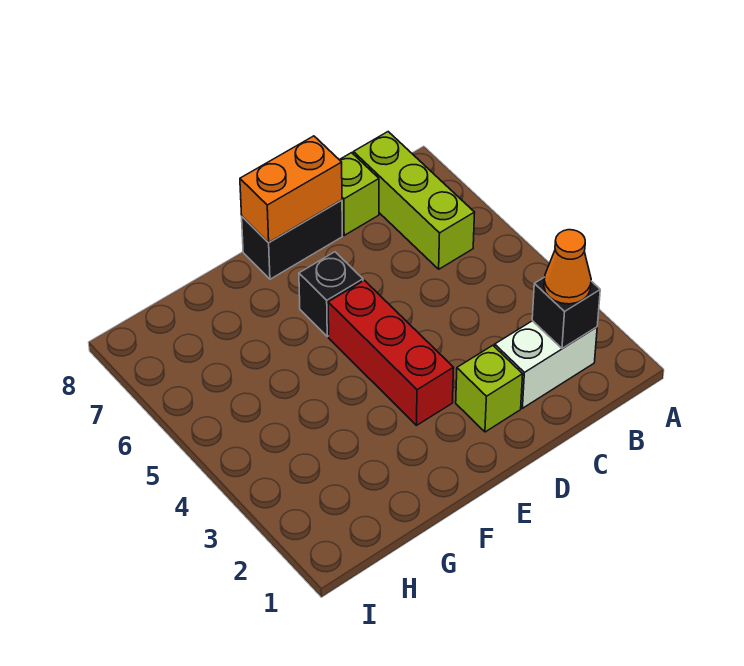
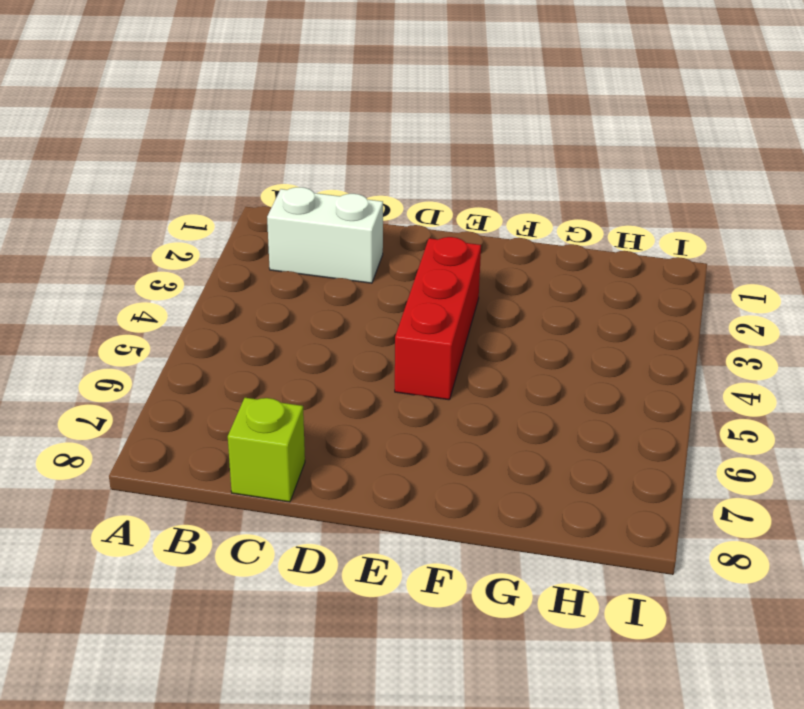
none -> lime brick B6:B8 level 1
none -> lime brick D2 level 1

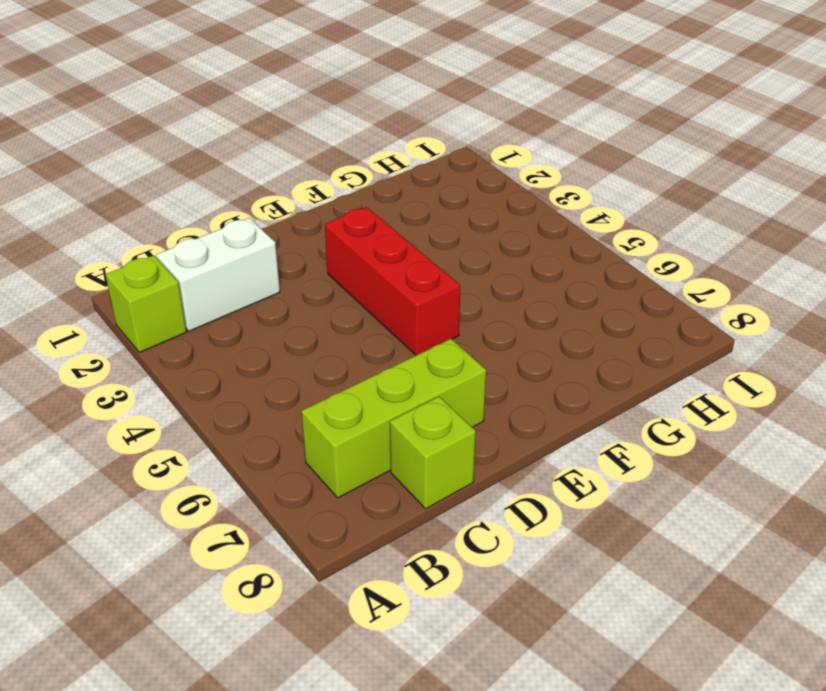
lime brick A2 level 1 -> lime brick D2 level 1
lime brick B7:D7 level 1 -> lime brick B6:B8 level 1
none -> black brick D8:E8 level 1
none -> black brick E6 level 1

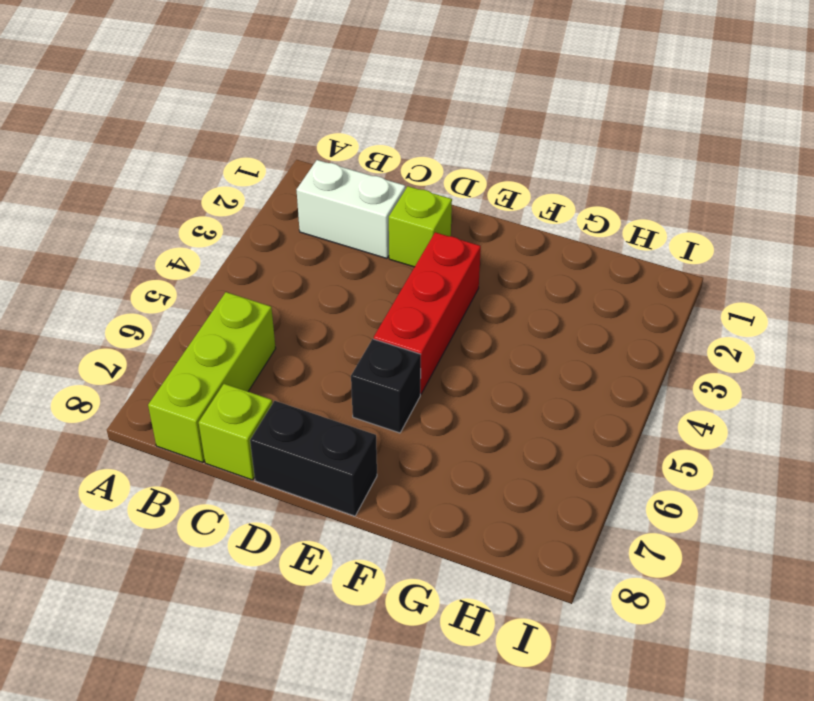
none -> black brick B2 level 2
none -> orange brick D8:E8 level 2

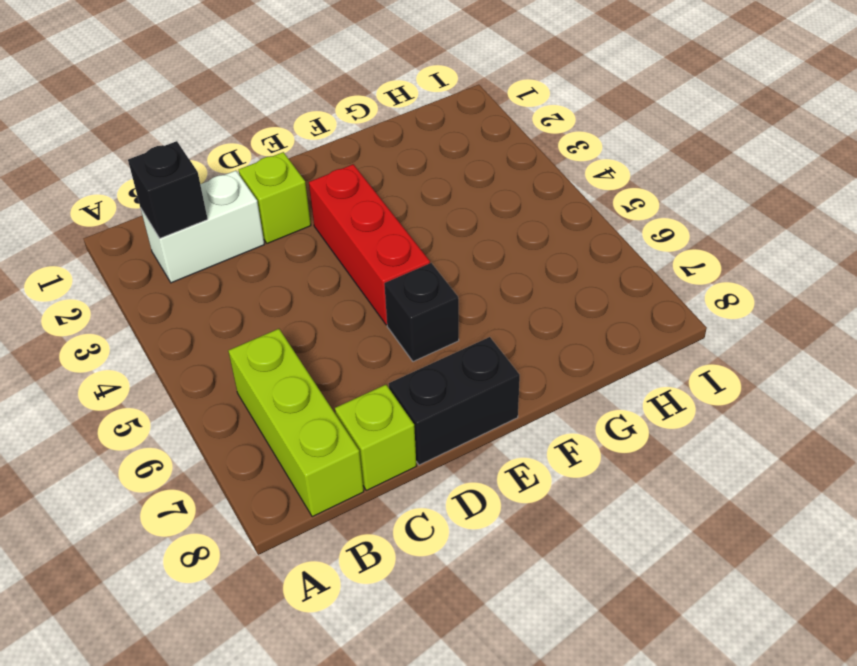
none -> orange brick D8:E8 level 2
none -> orange cone B2 level 3

